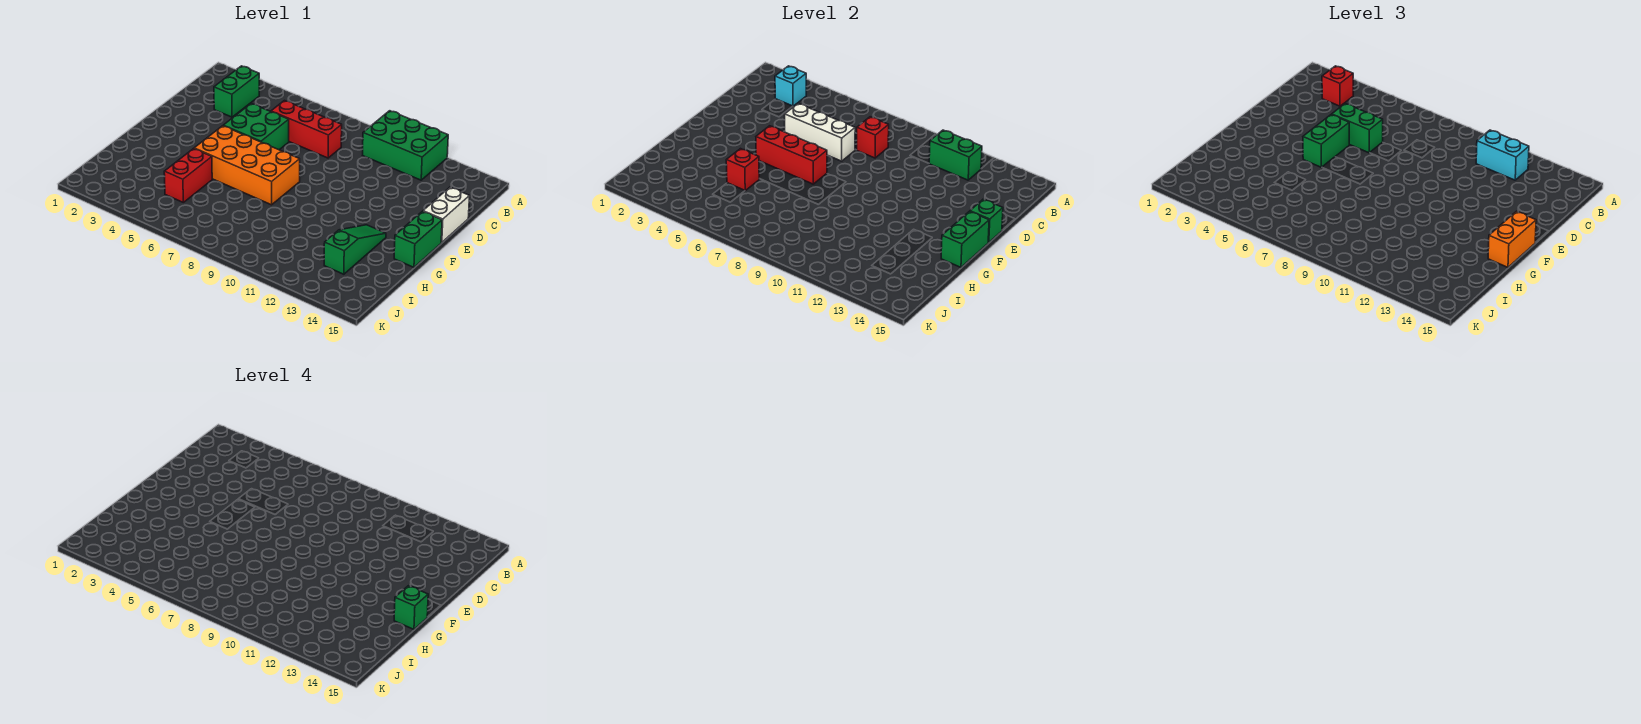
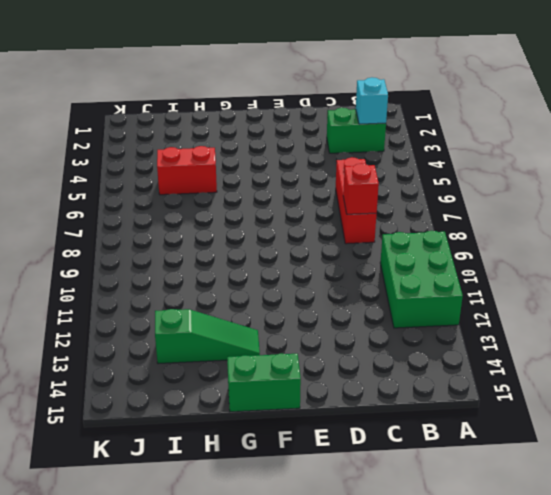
none -> green brick D5:E6 level 1
none -> white brick D15:E15 level 1
none -> orange brick F5:G8 level 1

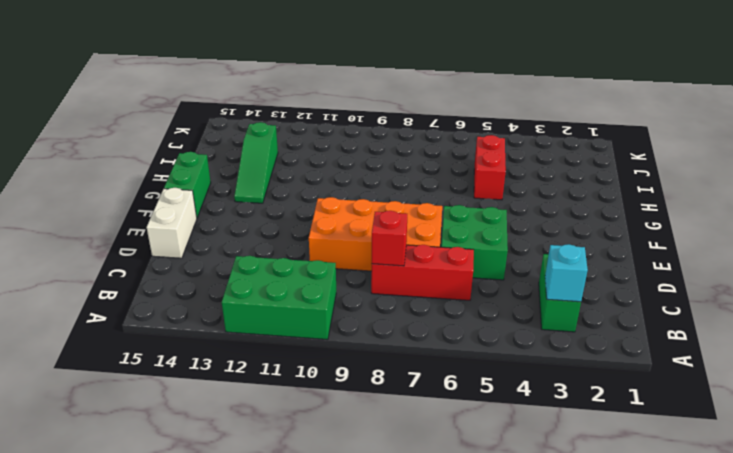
orange brick D7:E10 level 1 -> orange brick F5:G8 level 1
none -> green brick B11:B12 level 2
none -> white brick D5:D7 level 2
none -> green brick E15 level 2

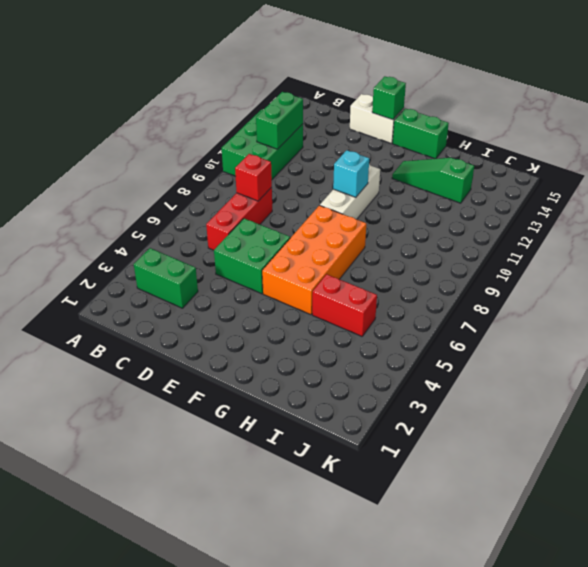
white brick F9:F11 level 1 -> white brick D5:D7 level 2
cyan brick F10 level 2 -> cyan brick B3 level 2
none -> red brick F5:F7 level 2
none -> green brick F15:G15 level 2
none -> red brick H5 level 2

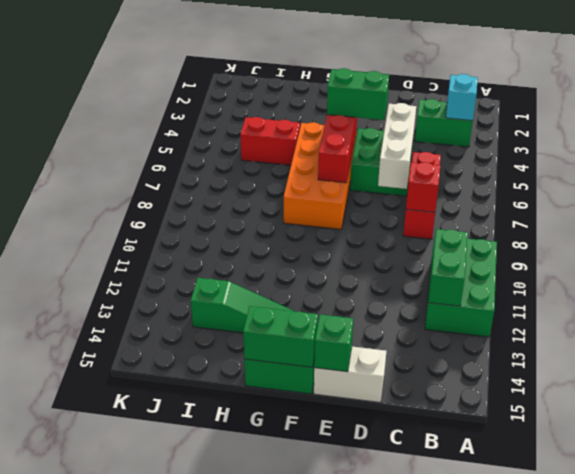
none -> red brick H5 level 2
none -> red brick B3 level 3
none -> cyan brick B11:B12 level 3

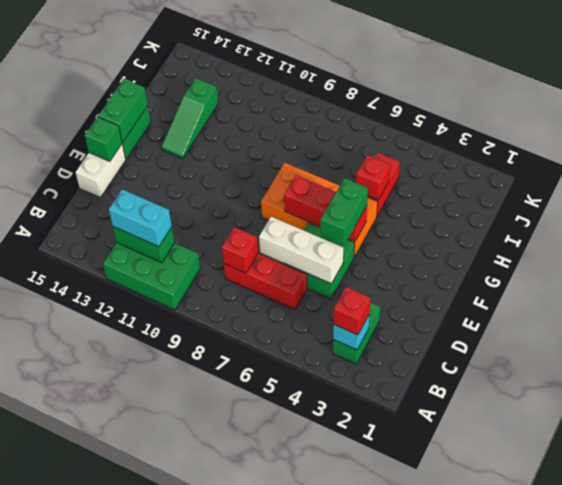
none -> green brick D5:D6 level 3
none -> orange brick F15:G15 level 3
none -> green brick G15 level 4

